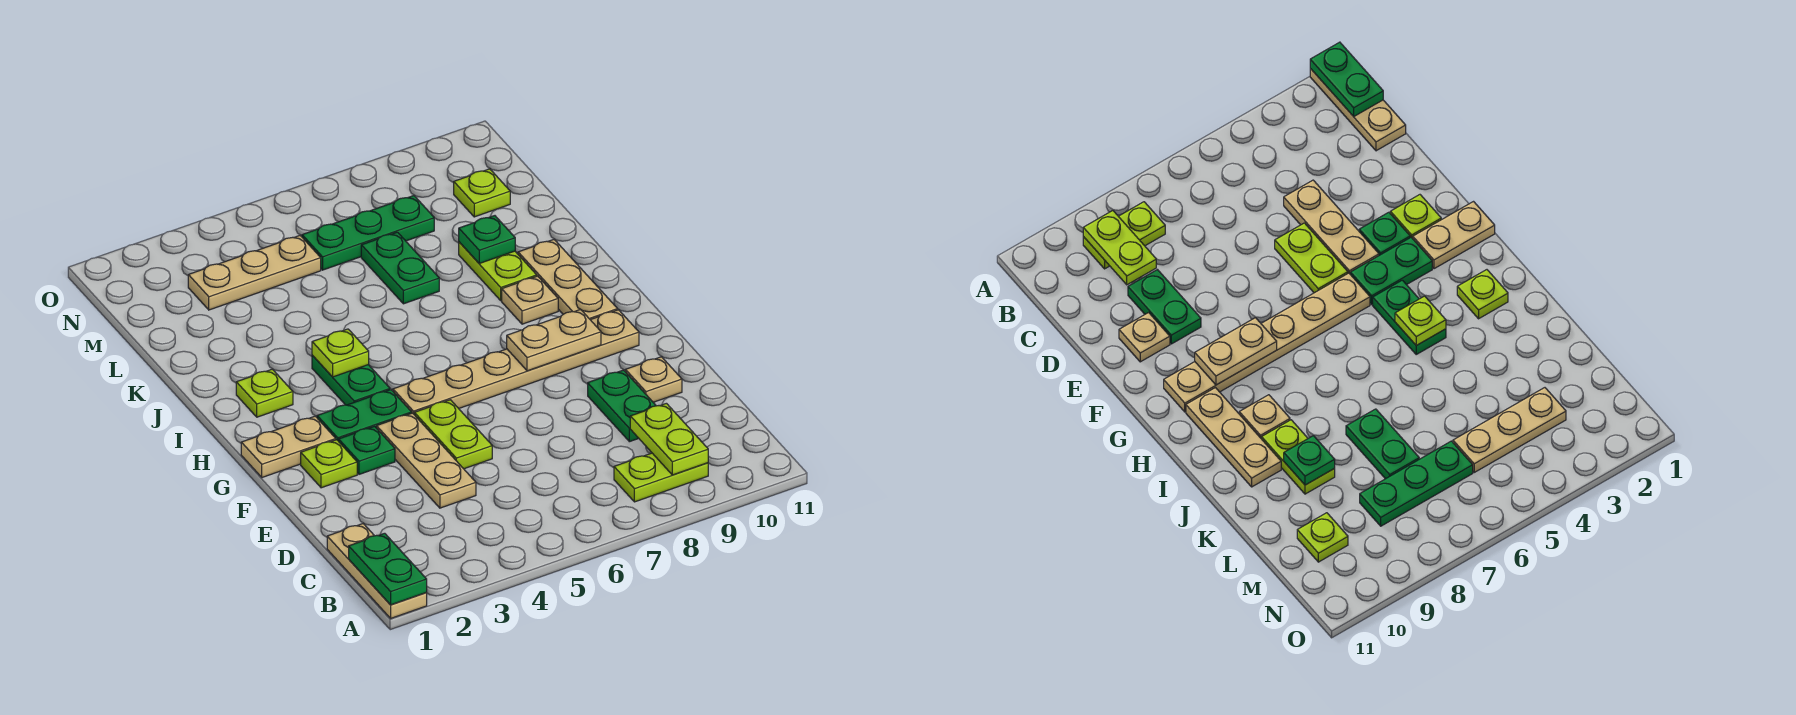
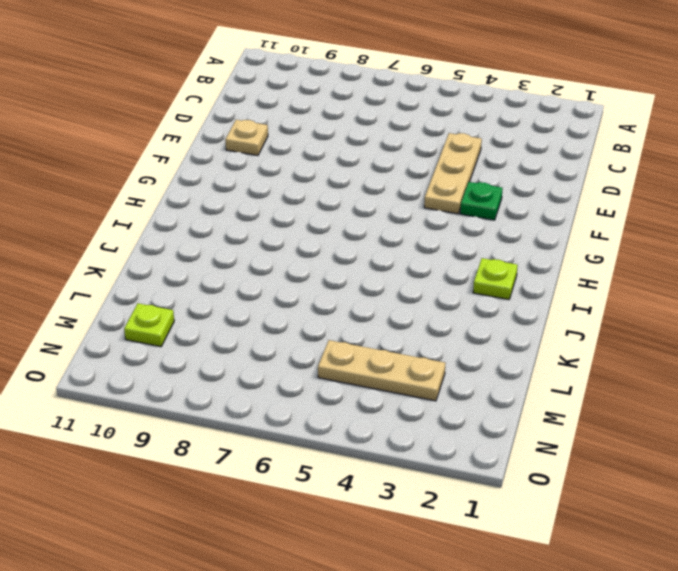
none -> tan plate A1:C1 level 1
none -> lime plate B8:B9 level 1
none -> green plate D9:E9 level 1

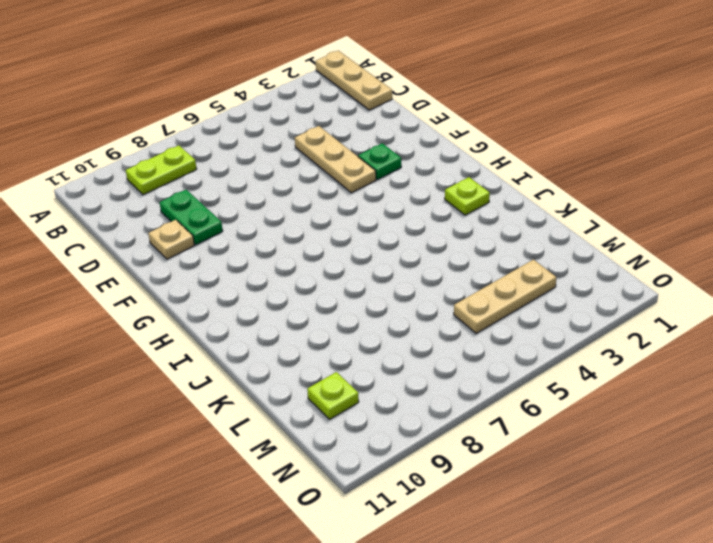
none -> lime plate E5:F5 level 1
none -> lime plate F2 level 1
none -> tan plate G1:G2 level 1

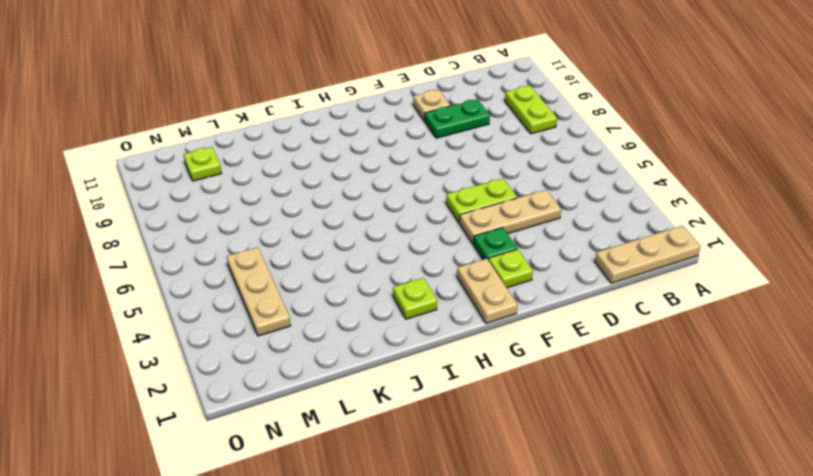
none -> green plate G3:G4 level 1
none -> tan plate G5:G10 level 1
none -> green plate H4:I4 level 1

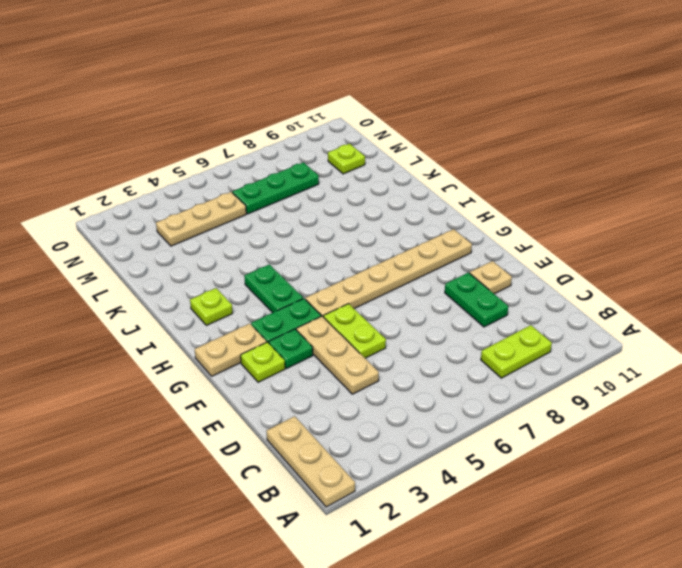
none -> tan plate H10:J10 level 1
none -> tan plate I9 level 1
none -> lime plate J9:K9 level 1

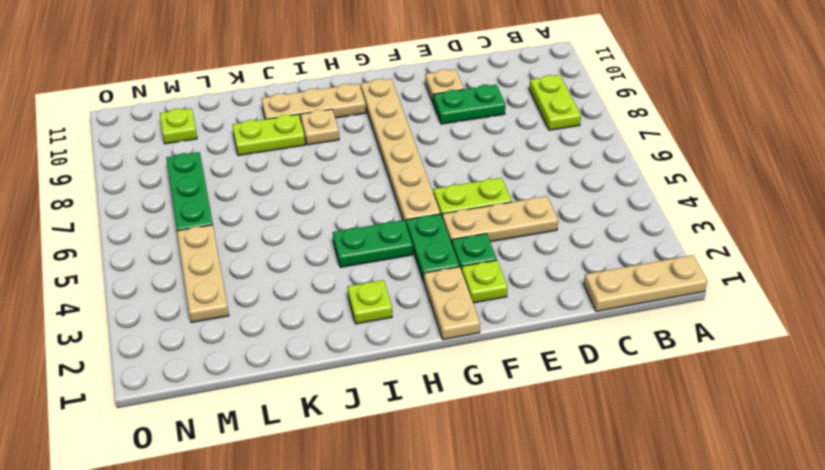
none -> green plate K7:L7 level 1
none -> green plate A1:B1 level 2
none -> lime plate B9:C9 level 2

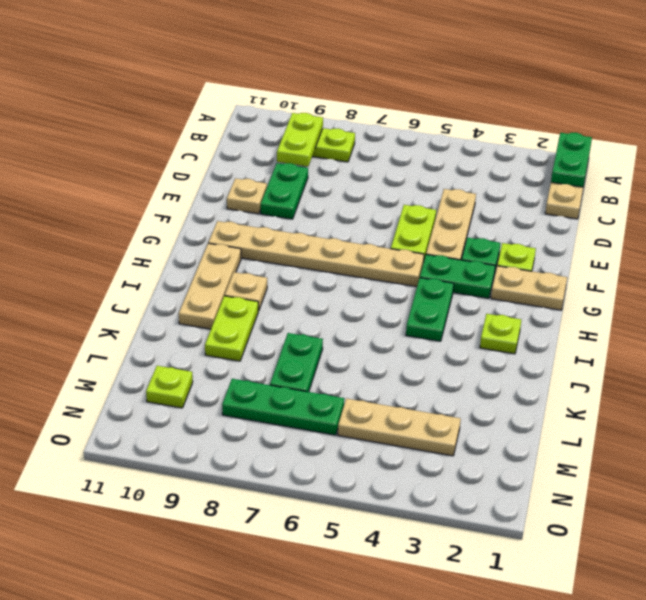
none -> tan plate G8:G9 level 2
none -> lime plate I4 level 2
none -> green plate K9 level 2

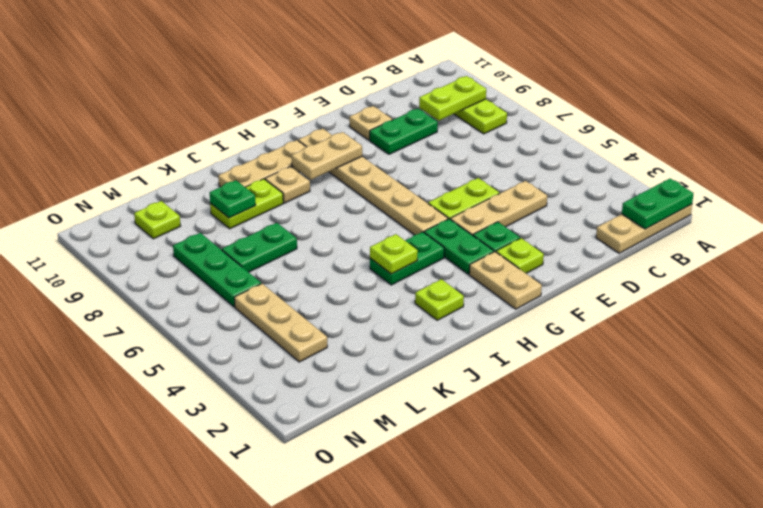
tan plate G9:H9 level 2 -> tan plate G8:G9 level 2

